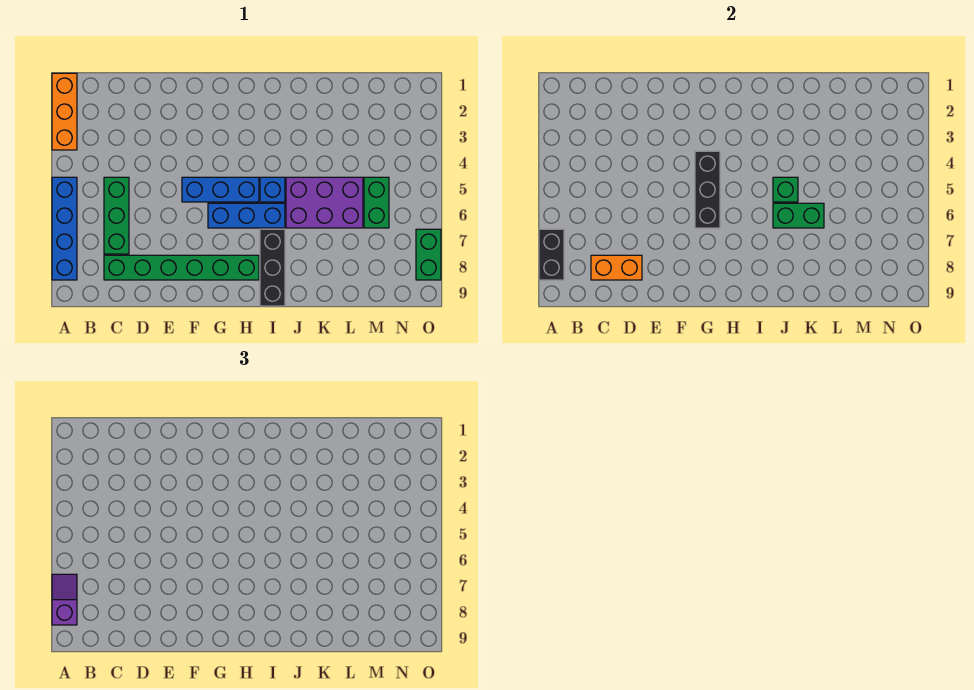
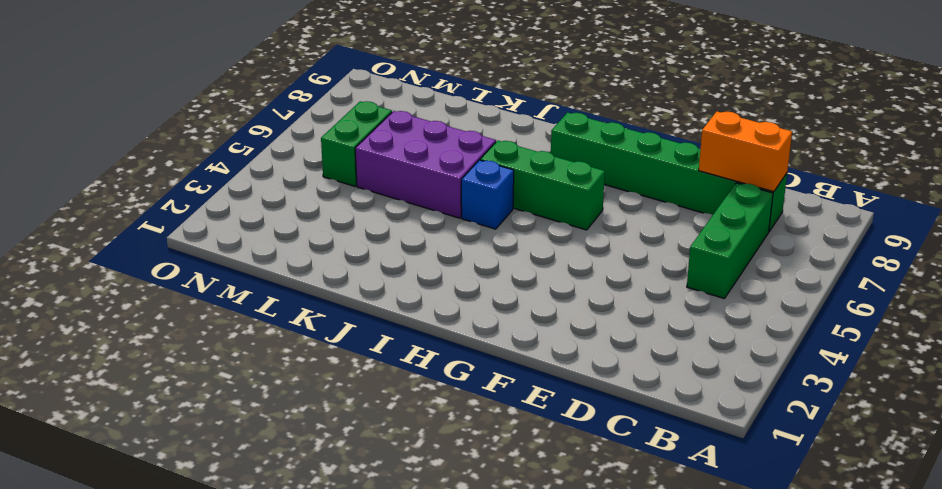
green brick G6:I6 level 1 -> blue brick G6:I6 level 1
none -> orange brick A1:A3 level 1
none -> blue brick A5:A8 level 1
none -> blue brick F5:H5 level 1

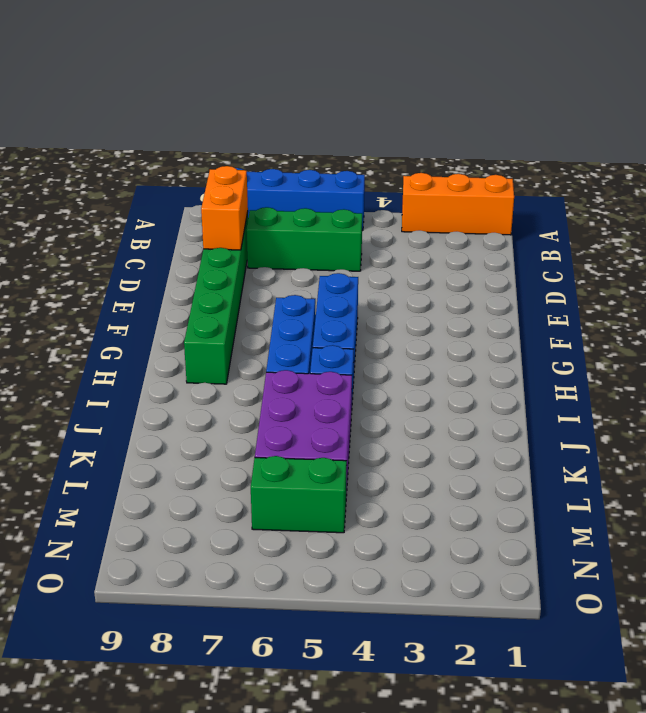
none -> black brick I7:I9 level 1
none -> green brick O7:O8 level 1
none -> black brick A7:A8 level 2

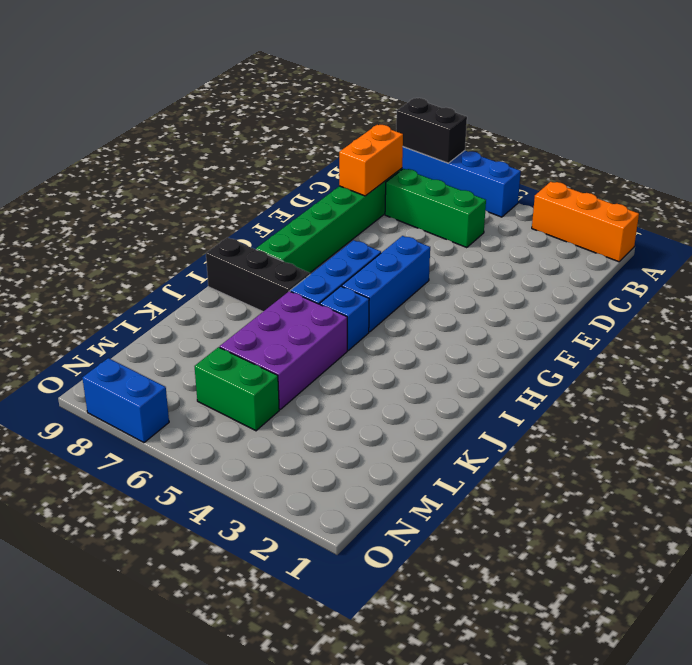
blue brick O7:O8 level 1 -> green brick O7:O8 level 1
none -> black brick G4:G6 level 2
none -> green brick J5 level 2
none -> green brick J6:K6 level 2

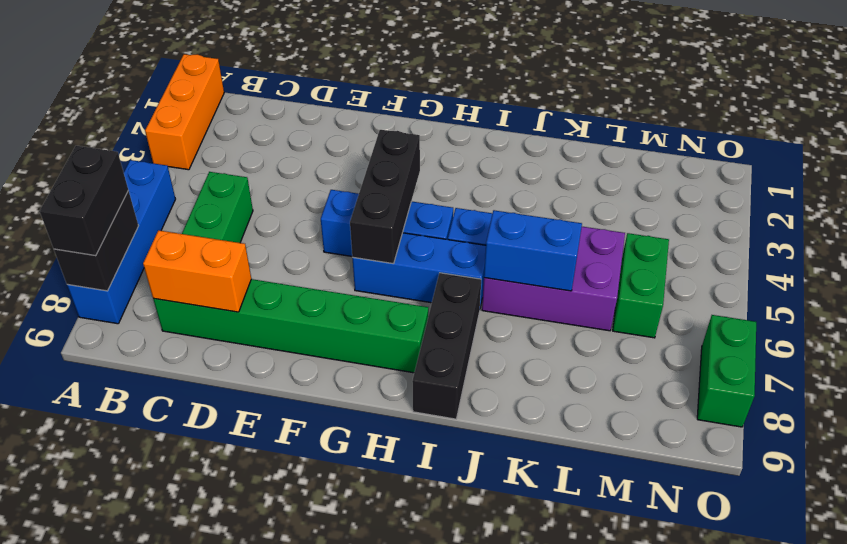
black brick A7:A8 level 3 -> purple slope A7:A8 level 3 top 8
blue brick J6:K6 level 2 -> green brick J6:K6 level 2
none -> green brick J5 level 2

